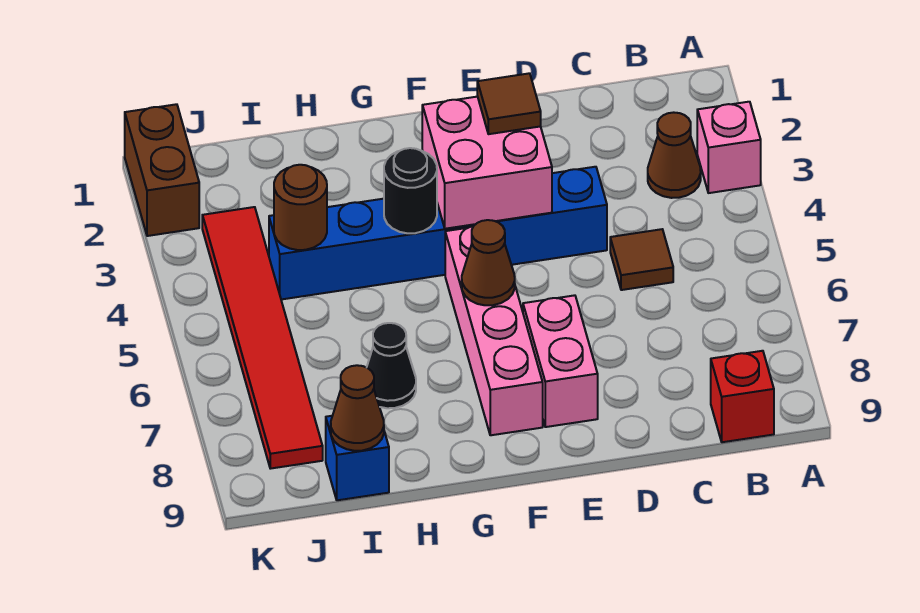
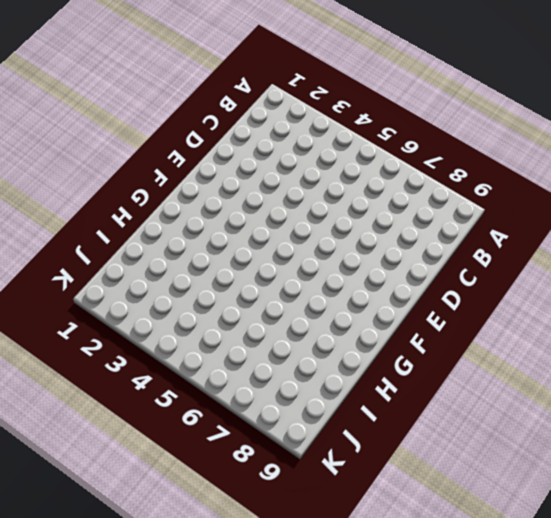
none -> pink brick A3 level 1
none -> brown cone B3 level 1
none -> red brick B9 level 1

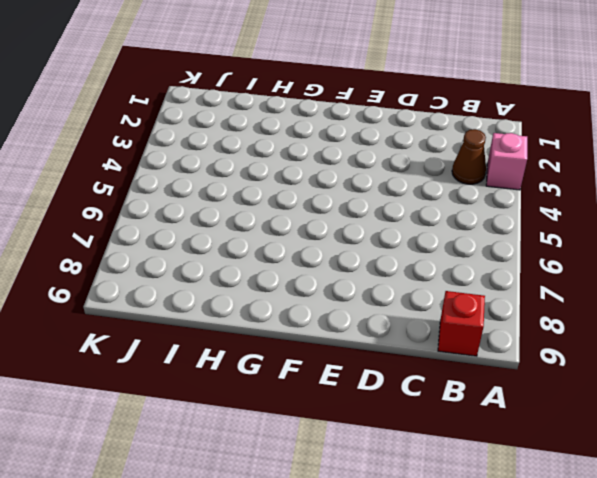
none -> brown tile C5 level 1
none -> blue brick D4:I4 level 1
none -> pink brick E7:E8 level 1

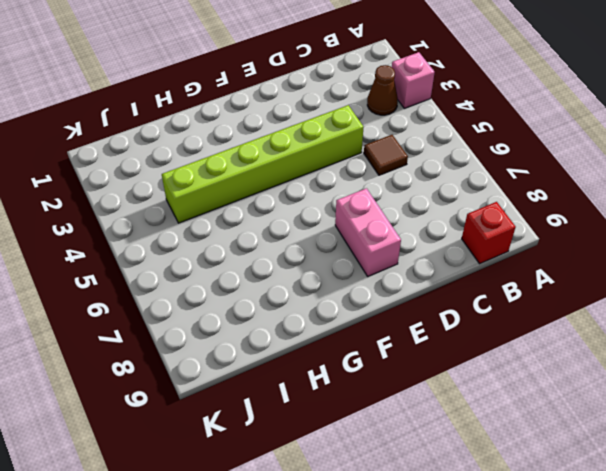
lime brick D4:I4 level 1 -> blue brick D4:I4 level 1
none -> pink brick F5:F8 level 1
none -> black cone H7 level 1
none -> blue brick I9 level 1

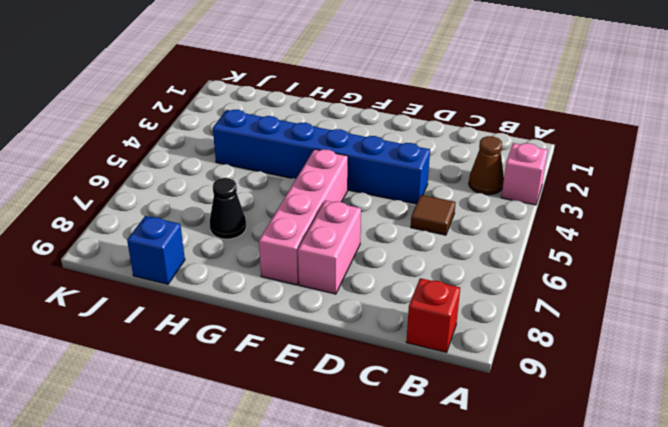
none -> red tile J3:J8 level 1
none -> brown brick K1:K2 level 1
none -> pink brick E3:F4 level 2

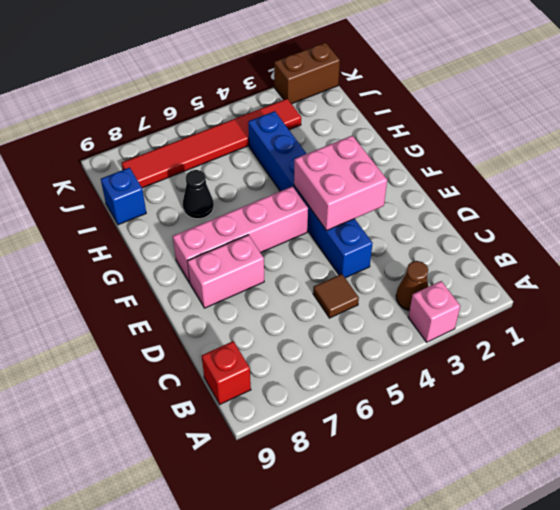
none -> brown cone F6 level 2
none -> black round brick G4 level 2
none -> brown round brick I4 level 2

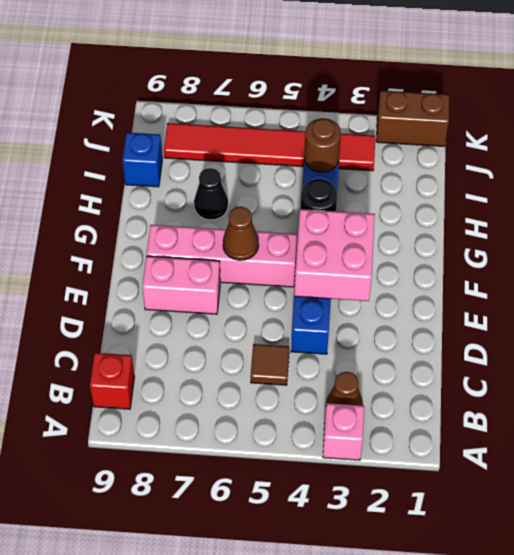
none -> brown cone I9 level 2
none -> brown tile E3 level 3

